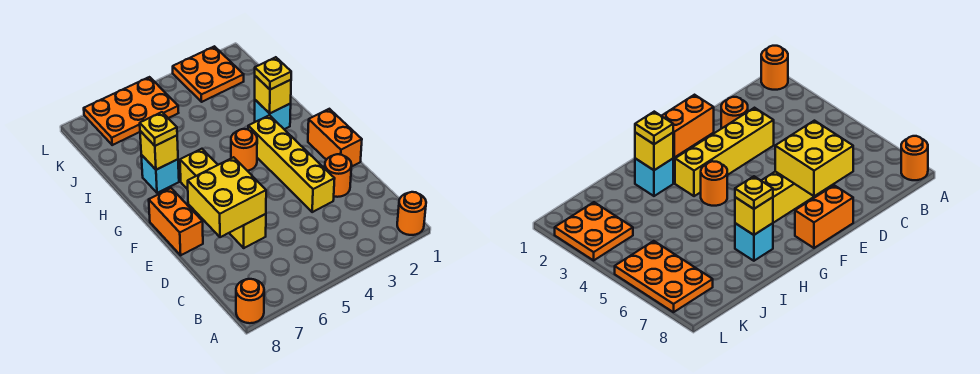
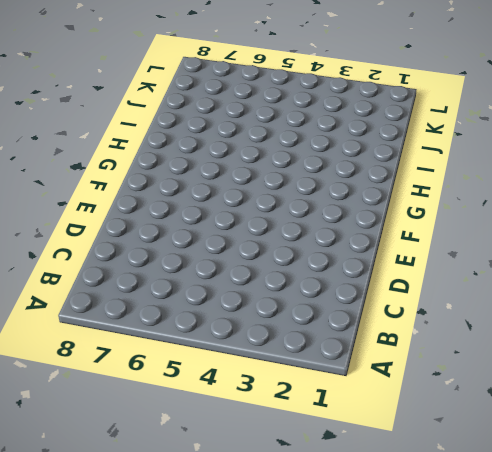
none -> orange round brick A1 level 1
none -> orange round brick A8 level 1
none -> orange round brick D2 level 1

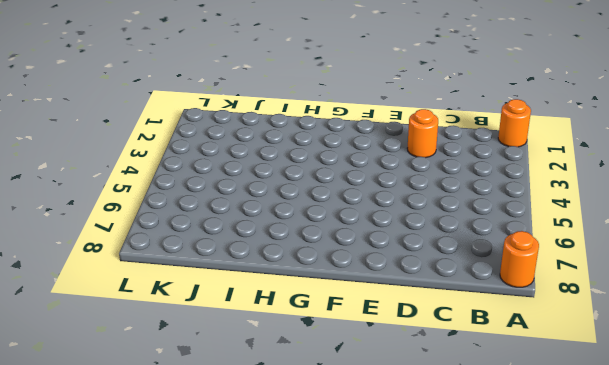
none -> yellow brick D3:G3 level 1
none -> yellow brick D6:G6 level 1
none -> orange brick E1:F1 level 1

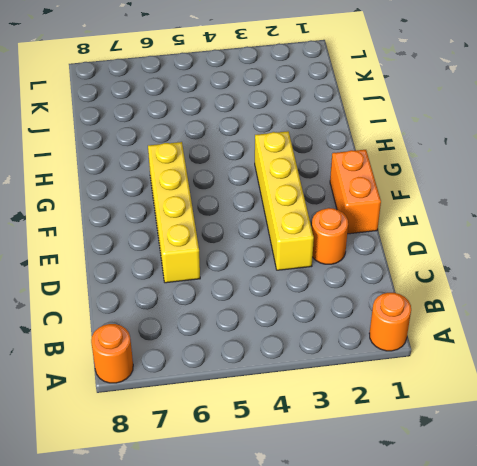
none -> orange brick E8:F8 level 1
none -> orange round brick G4 level 1
none -> cyan brick H2 level 1

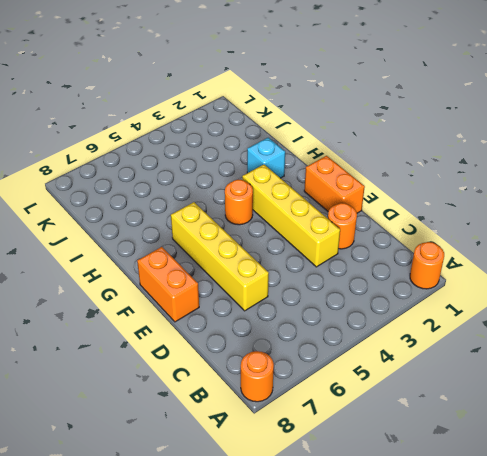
none -> cyan brick H7 level 1
none -> orange plate K2:L3 level 1
none -> orange plate K5:L7 level 1

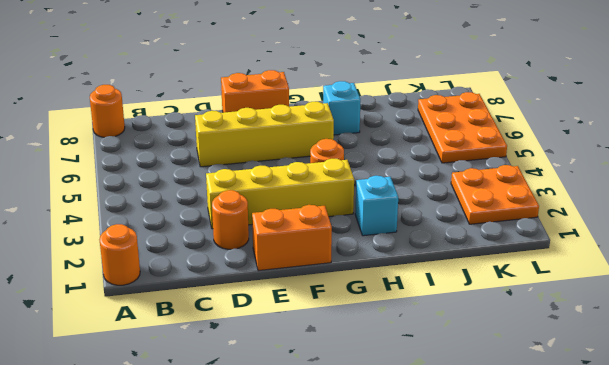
none -> yellow brick D6:E7 level 2
none -> yellow brick H2 level 2
none -> yellow brick H7 level 2

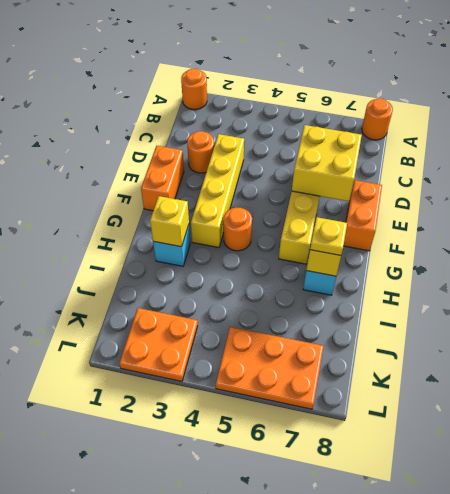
none -> yellow plate H2 level 3

